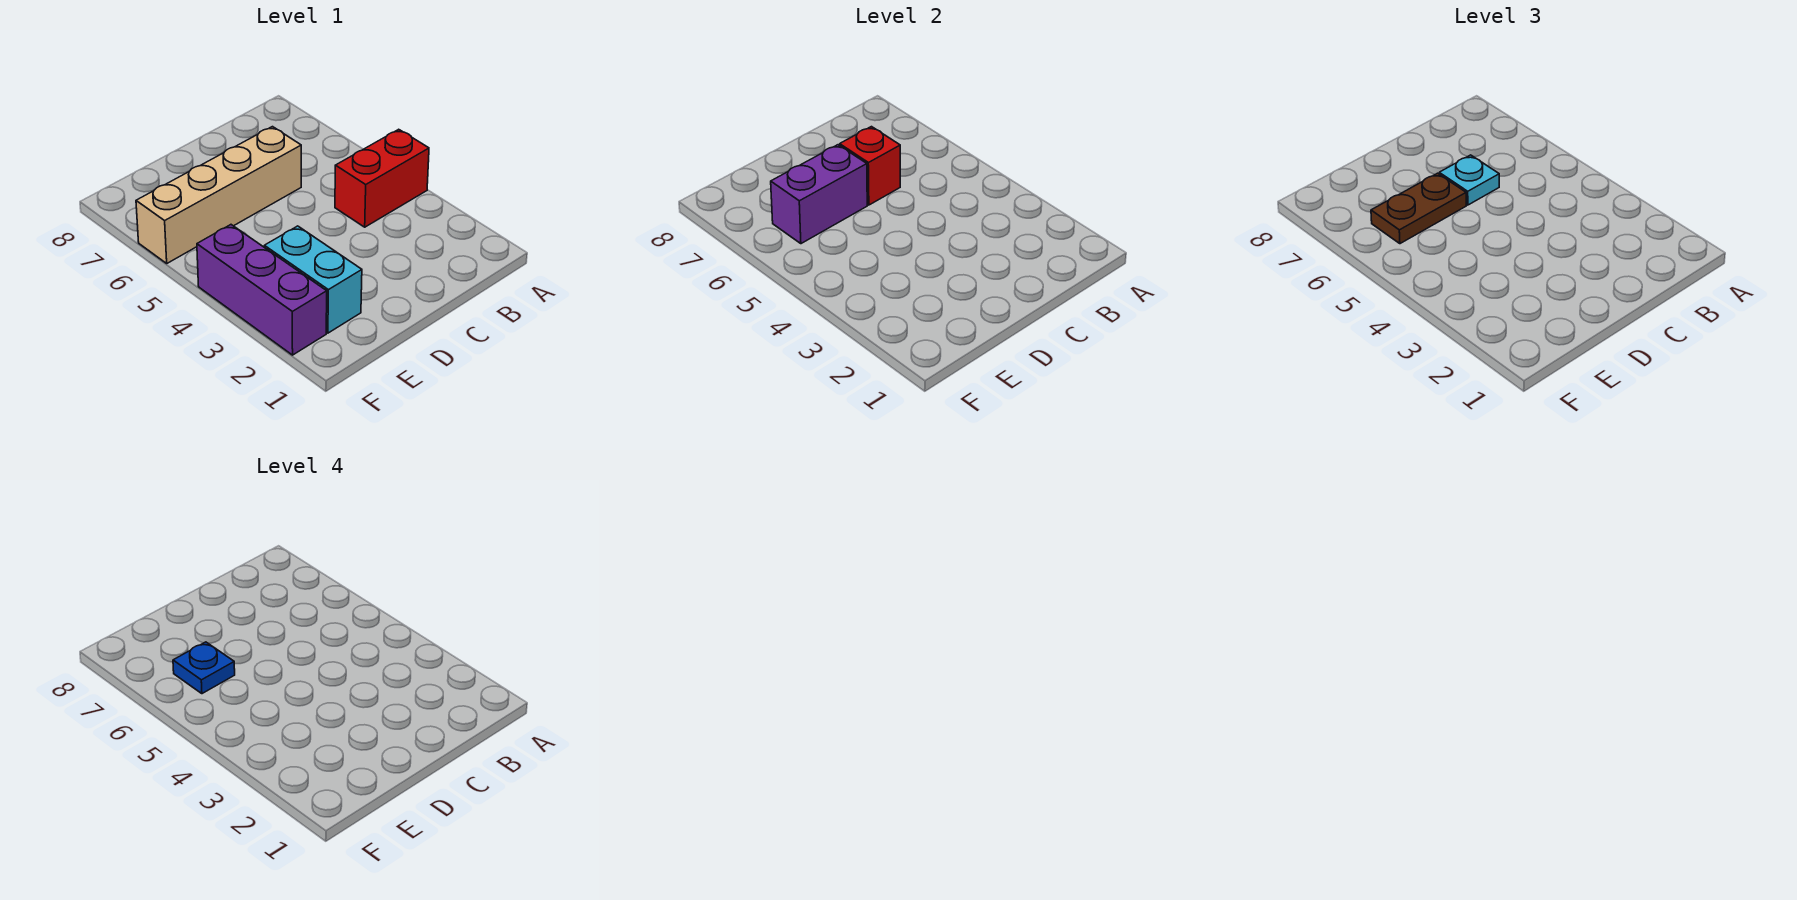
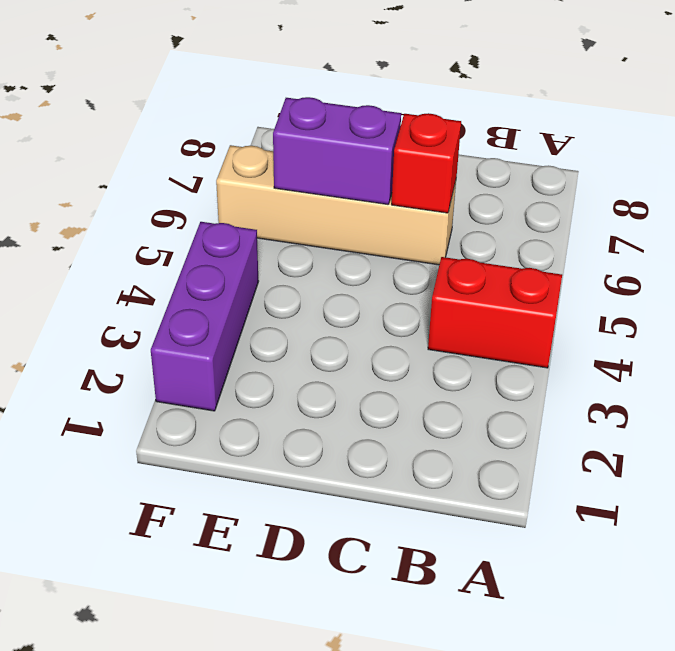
none -> cyan brick E2:E3 level 1
none -> cyan plate C6 level 3

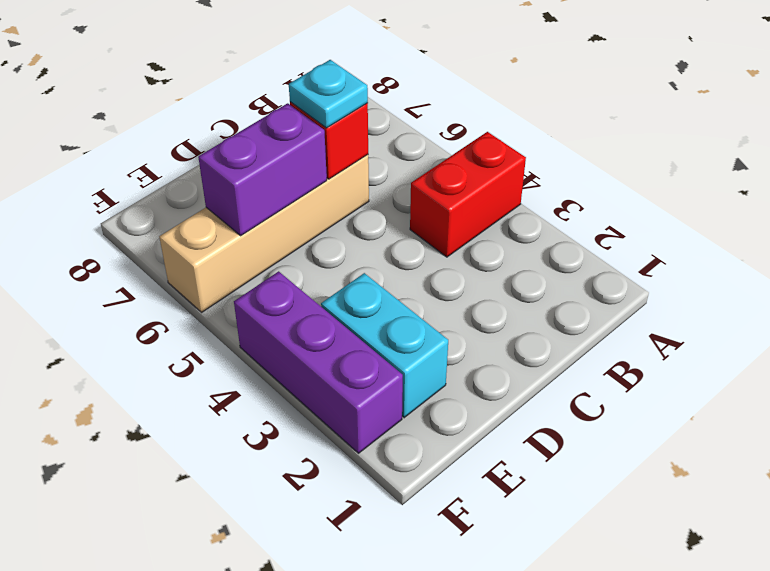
none -> brown plate D6:E6 level 3
none -> blue plate E6 level 4

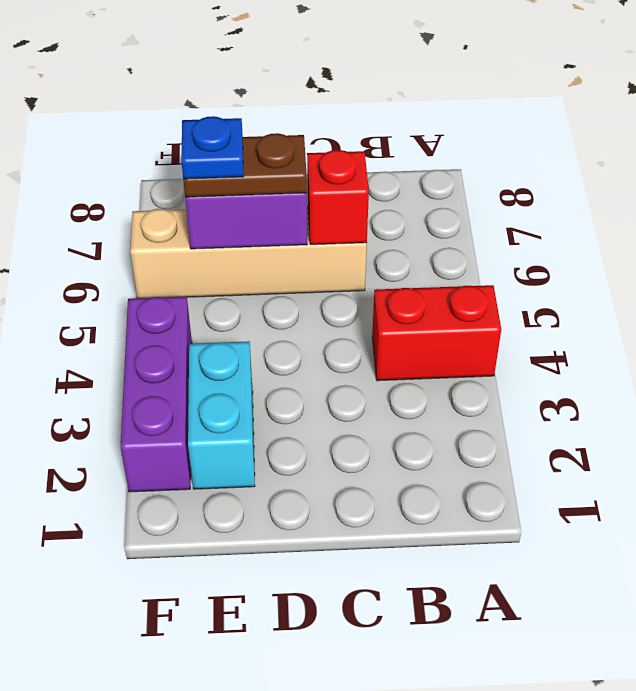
none -> cyan plate C6 level 3

